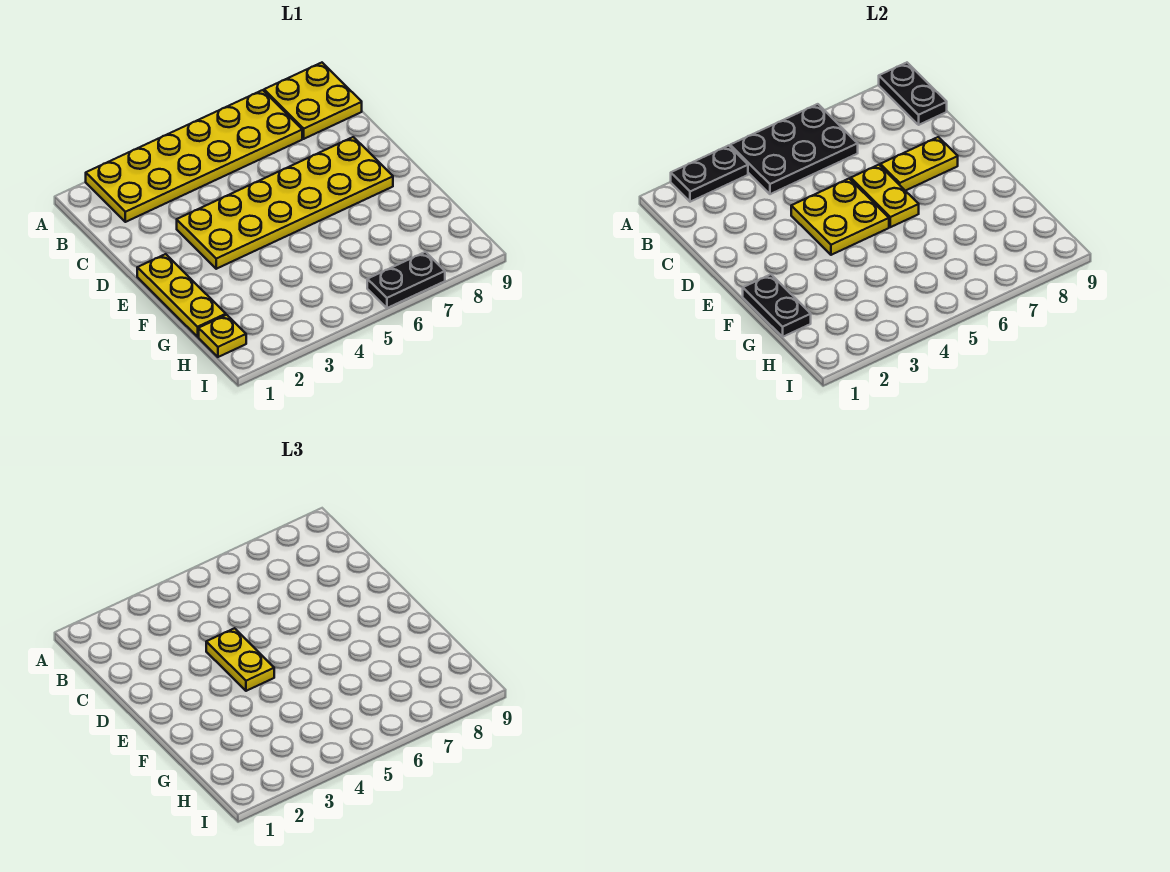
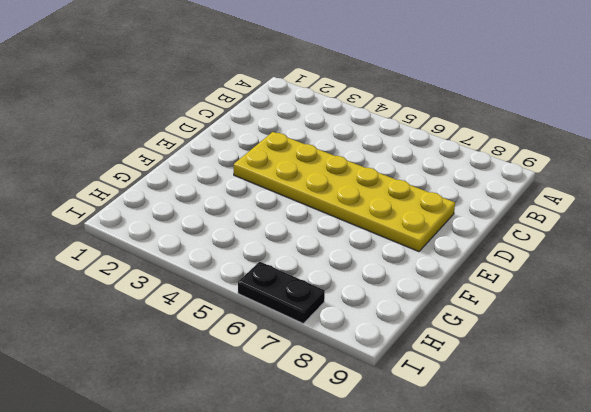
none -> yellow plate A2:B7 level 1
none -> yellow plate A8:B9 level 1
none -> yellow plate E1:G1 level 1

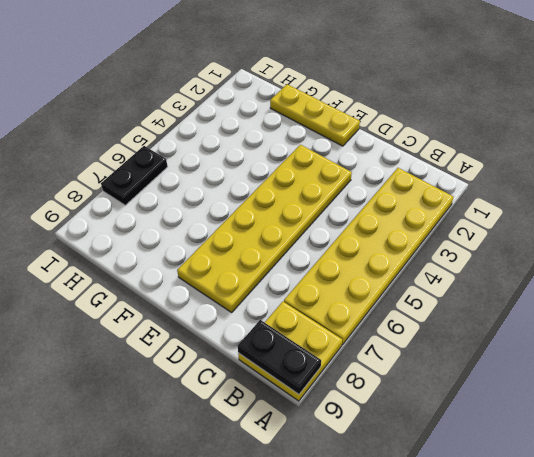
none -> yellow plate H1 level 1
none -> black plate A2:A3 level 2
none -> black plate A4:B6 level 2

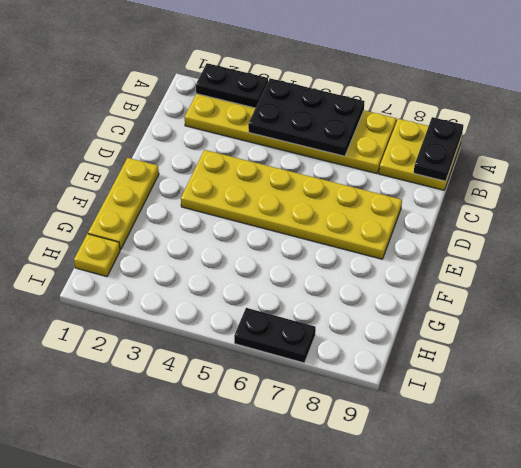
none -> yellow plate D4:E5 level 2
none -> yellow plate D6:E6 level 2
none -> yellow plate D7:D8 level 2

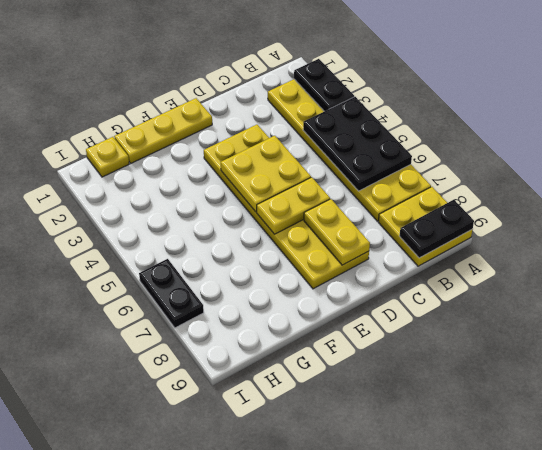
none -> black plate F1:G1 level 2
none -> yellow plate D4:E4 level 3

